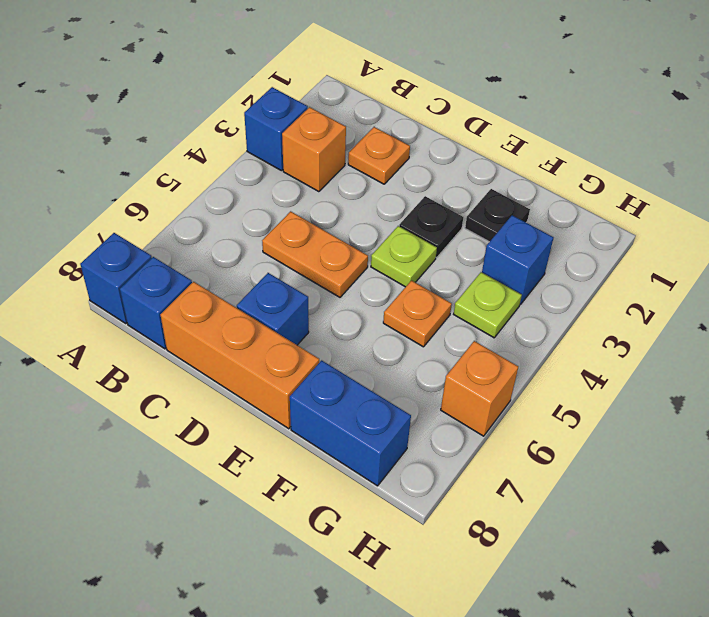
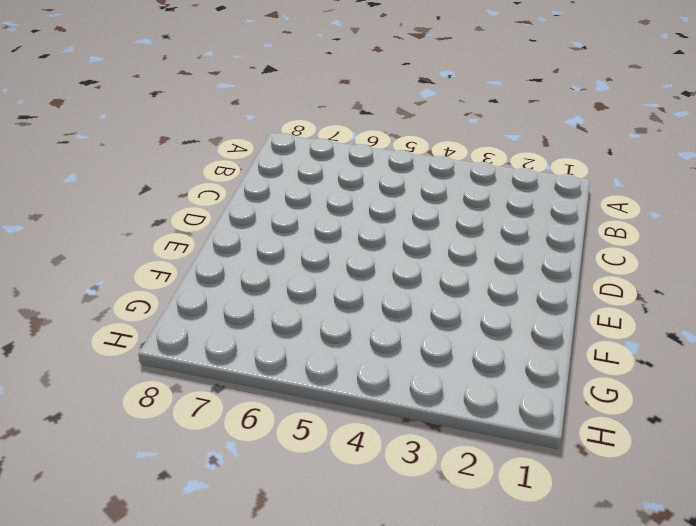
none -> blue brick A3 level 1
none -> blue brick A8 level 1
none -> orange brick B3 level 1

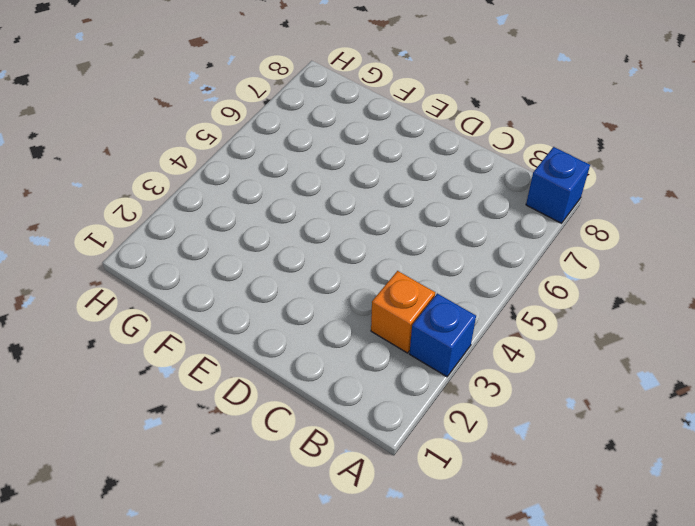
none -> blue brick B8 level 1
none -> orange plate C2 level 1
none -> orange plate C5:D5 level 1

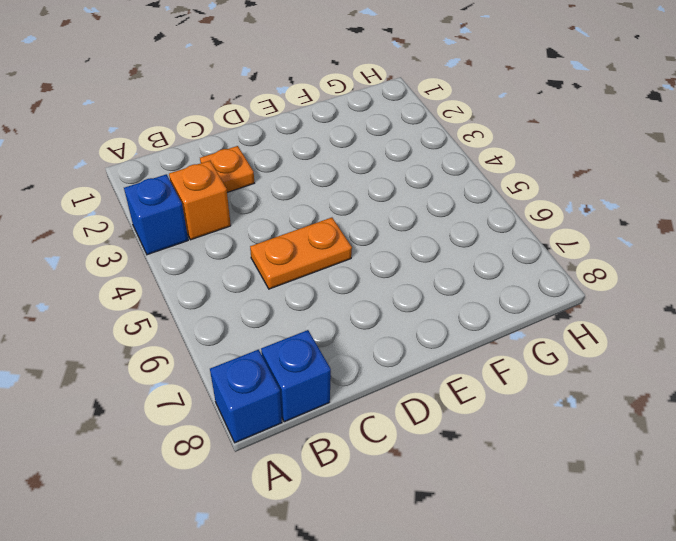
none -> orange brick C8:E8 level 1
none -> blue brick D7 level 1
none -> black plate E3 level 1

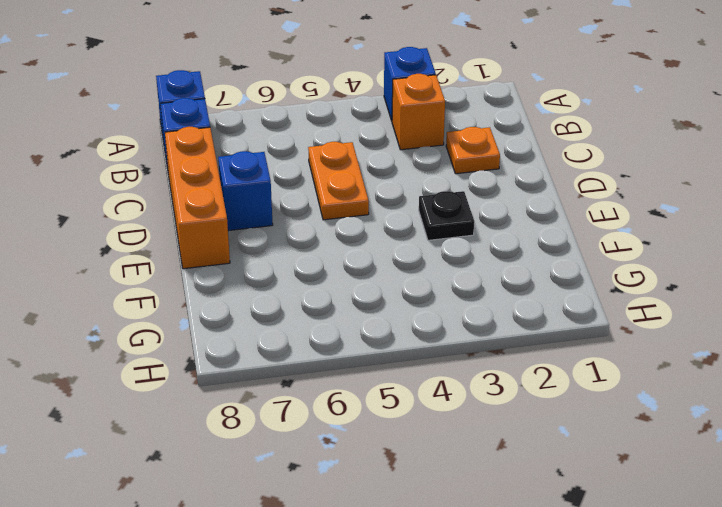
none -> lime plate E4 level 1
none -> black plate F2 level 1
none -> orange plate F5 level 1

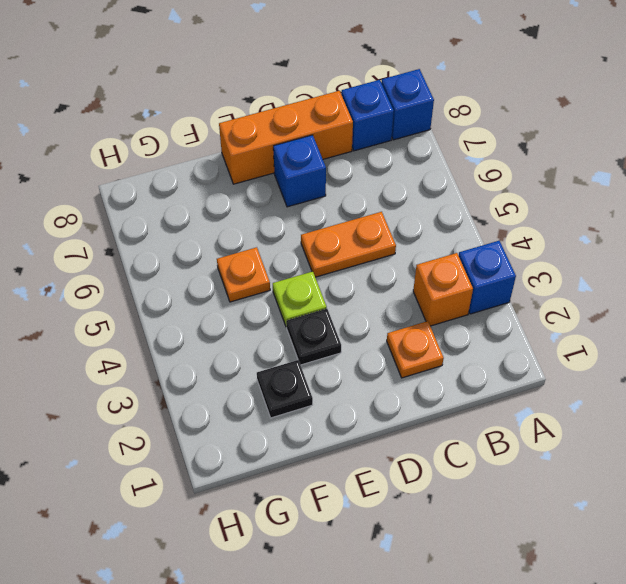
none -> blue brick F8:G8 level 1
none -> blue brick G3 level 1
none -> lime plate G4 level 1

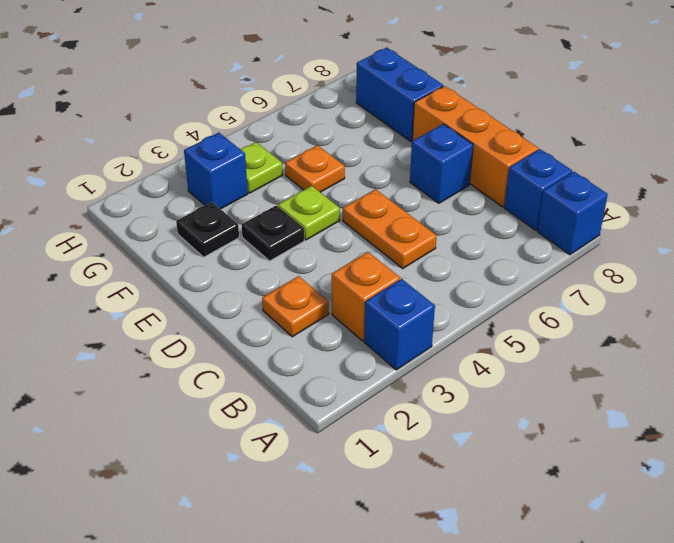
none -> orange brick H6 level 1

